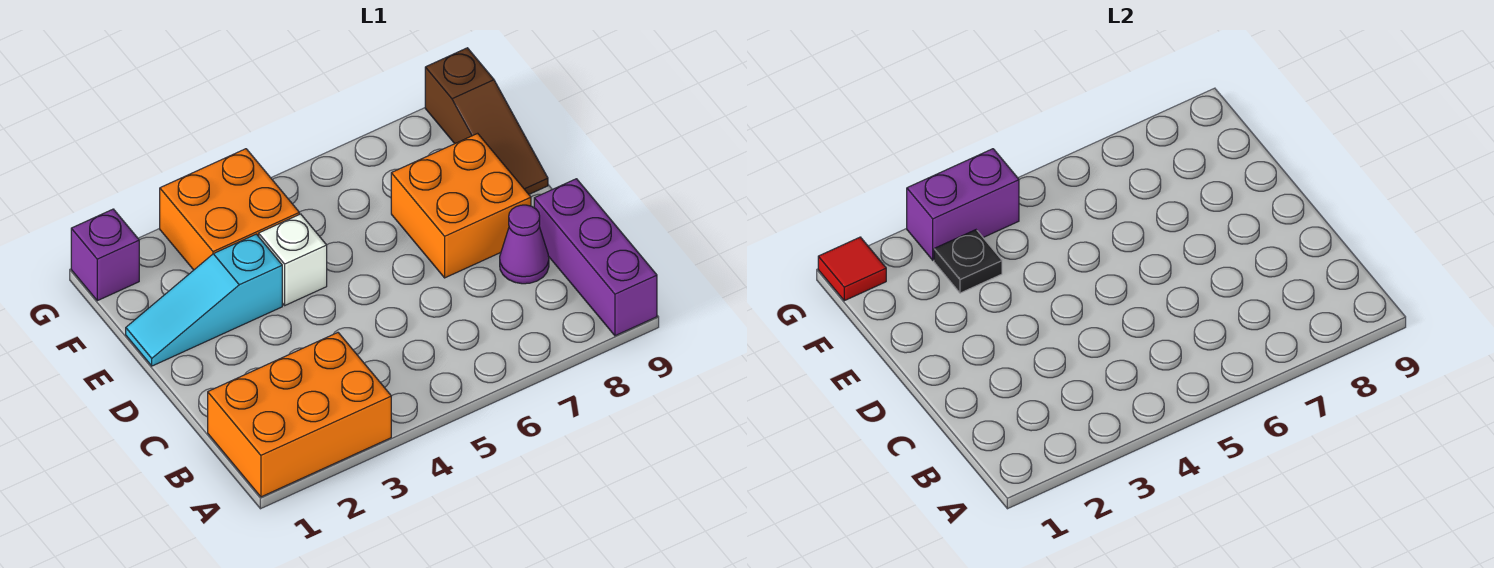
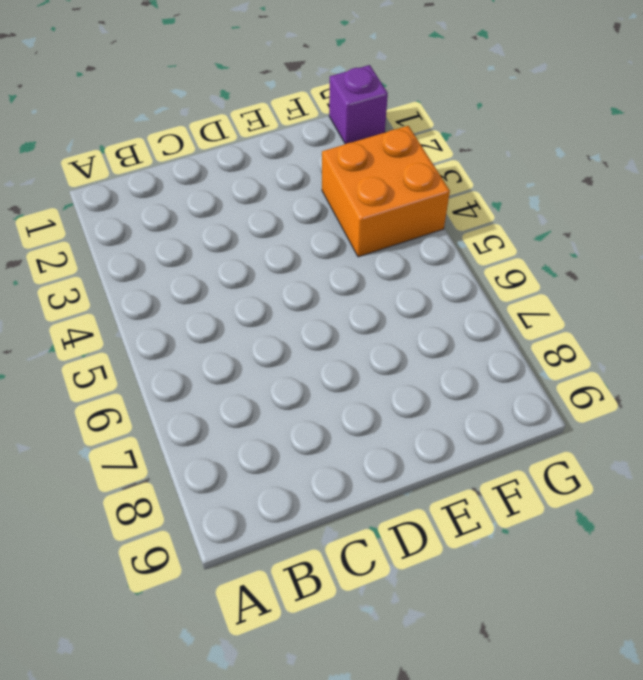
none -> orange brick A1:B3 level 1
none -> purple brick A9:C9 level 1
none -> purple cone C8 level 1

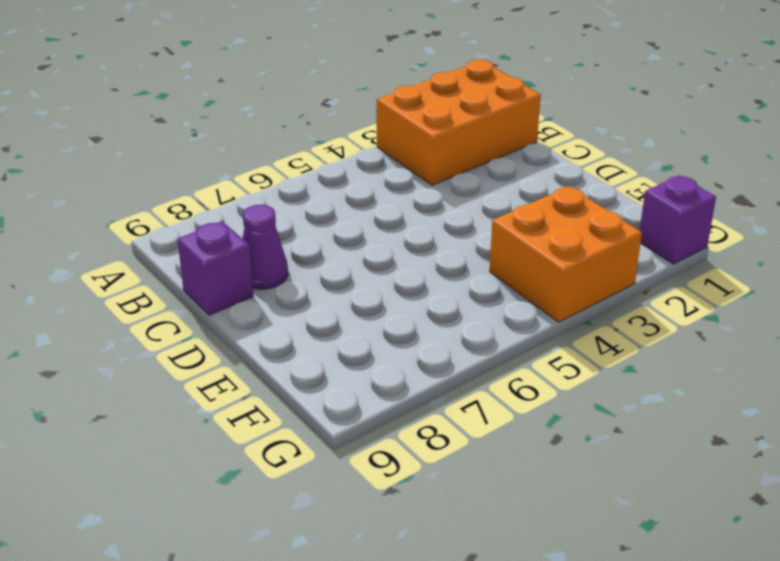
purple brick C9 level 1 -> purple brick A9:C9 level 1
none -> orange brick D7:E8 level 1
none -> cyan slope E1:E3 level 1 top 3
none -> white brick E4 level 1

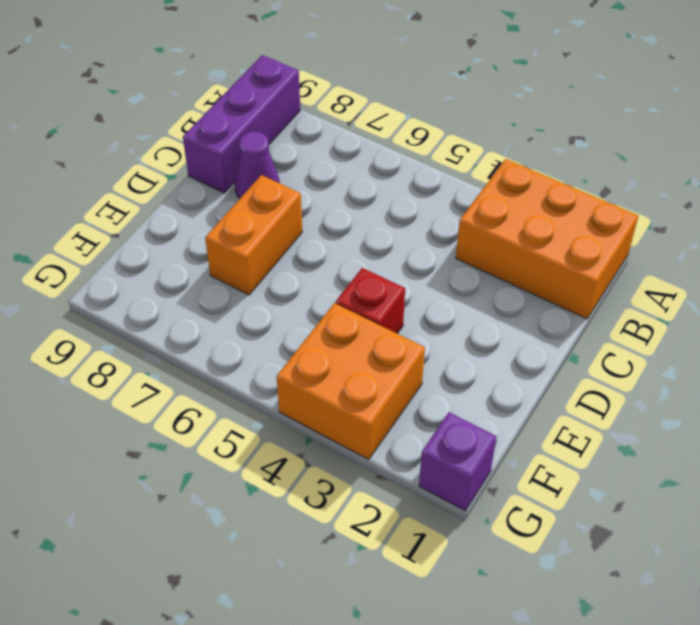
orange brick D7:E7 level 1 -> orange brick D7:E8 level 1
red brick E4 level 1 -> white brick E4 level 1
none -> cyan slope E1:E3 level 1 top 3
none -> brown slope E9:G9 level 1 top G
none -> black plate F3 level 2

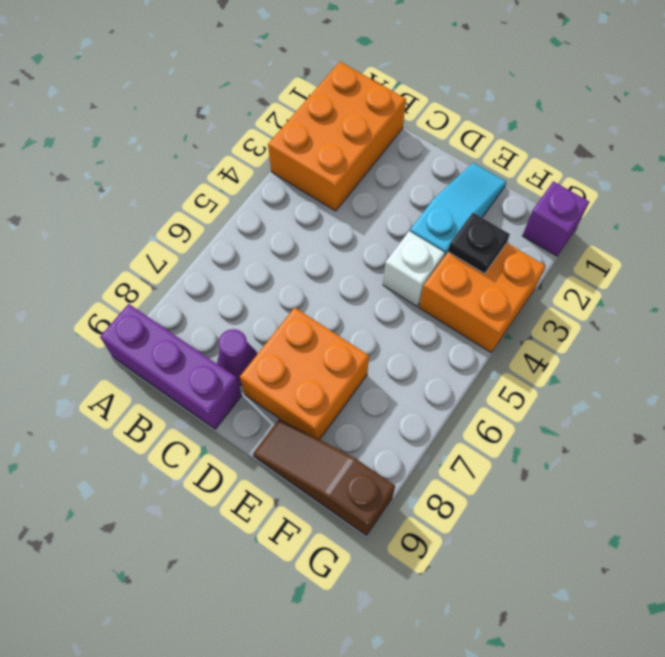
none -> red tile G1 level 2
none -> purple brick G3:G4 level 2

